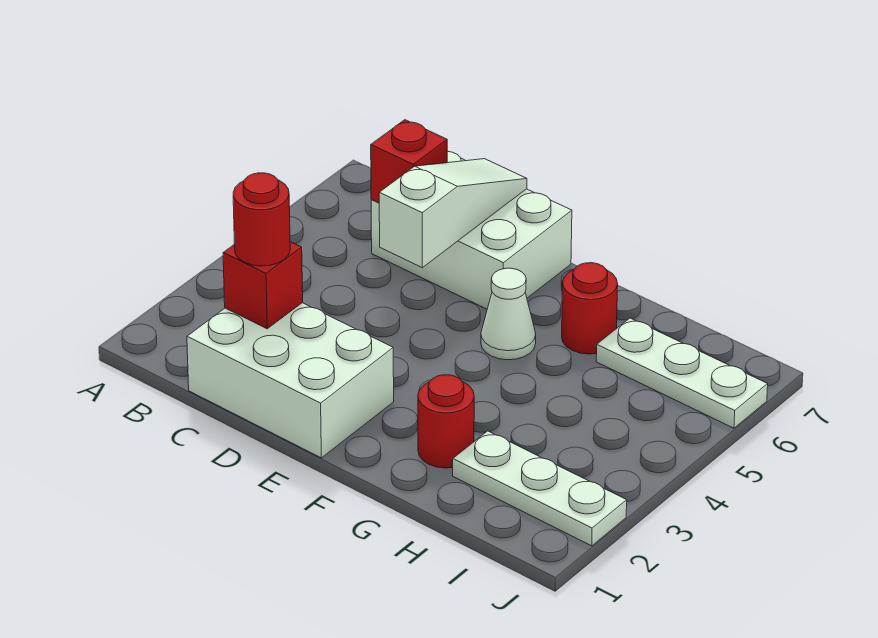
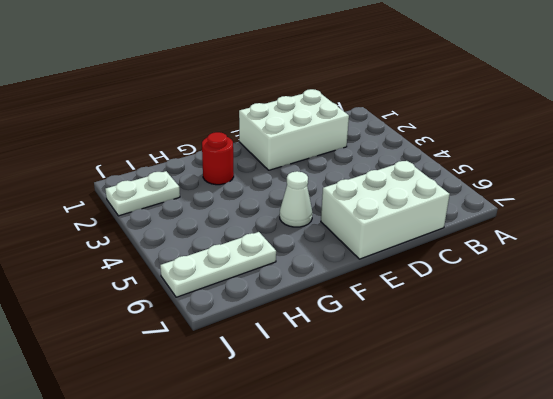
white plate I2:J2 level 1 -> white plate H2:J2 level 1
none -> red round brick G6 level 1
none -> red brick C2 level 2

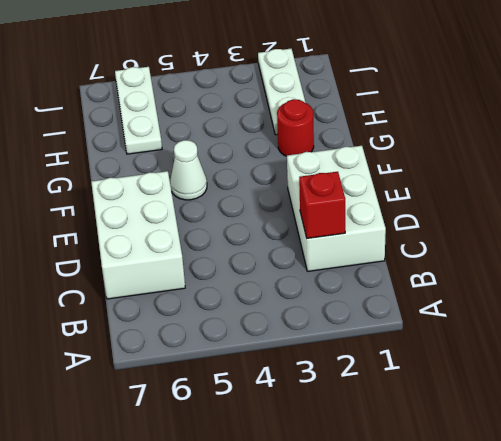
none -> red round brick G6 level 1
none -> red brick C6 level 2

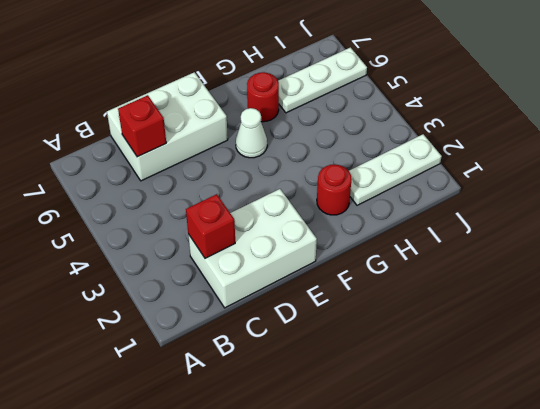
none -> white slope D5:D7 level 2 top 5
none -> red round brick C2 level 3

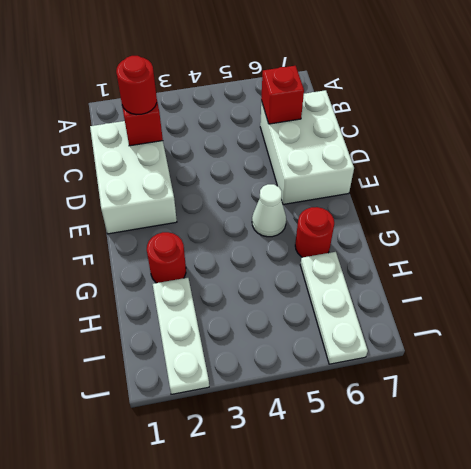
none -> white slope D5:D7 level 2 top 5

